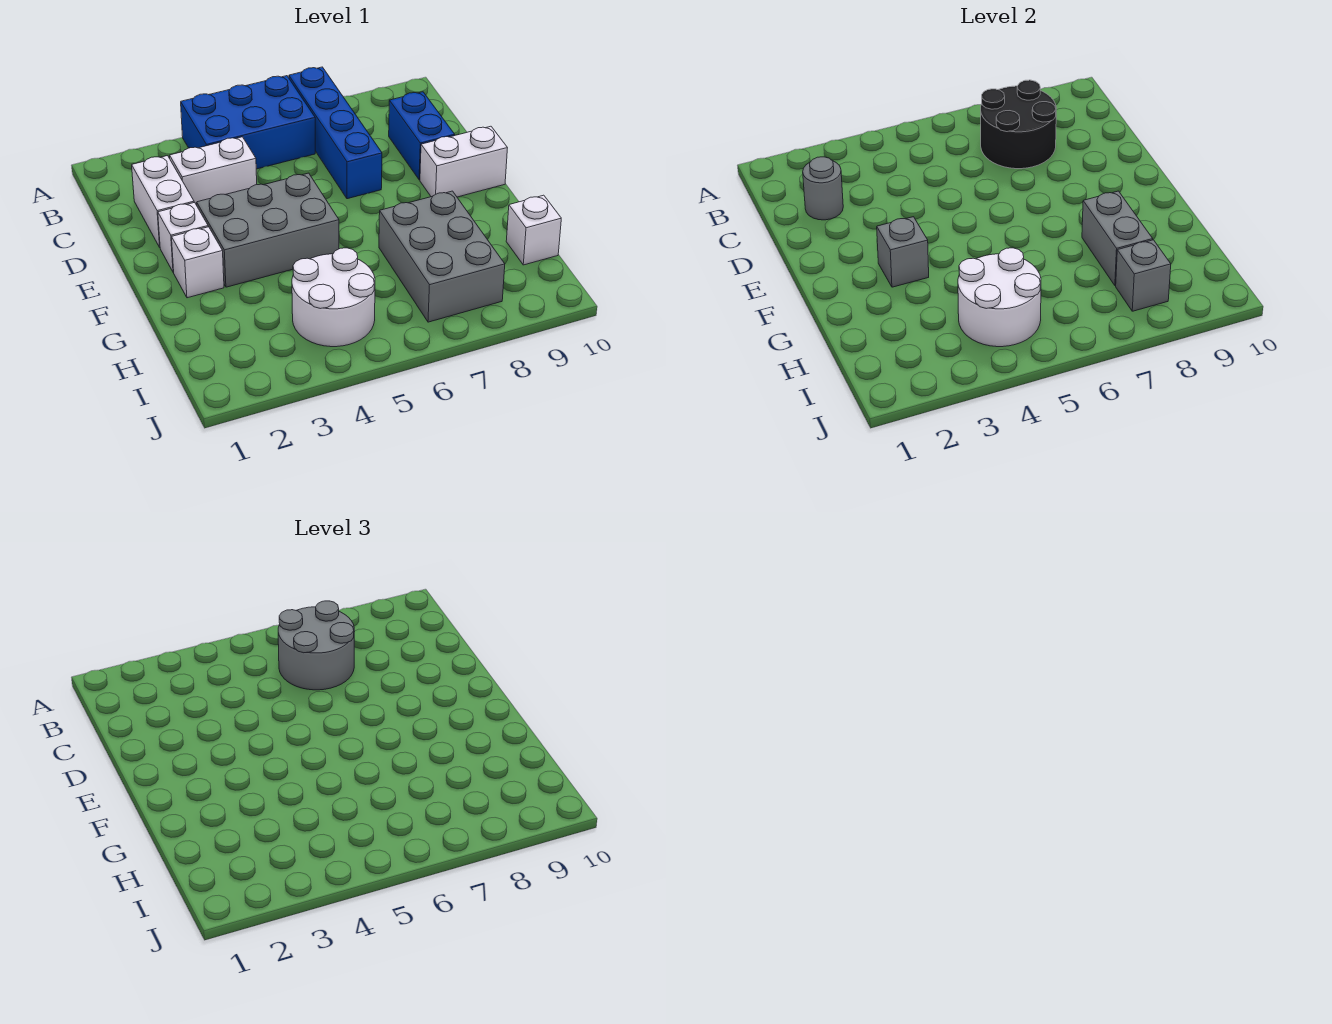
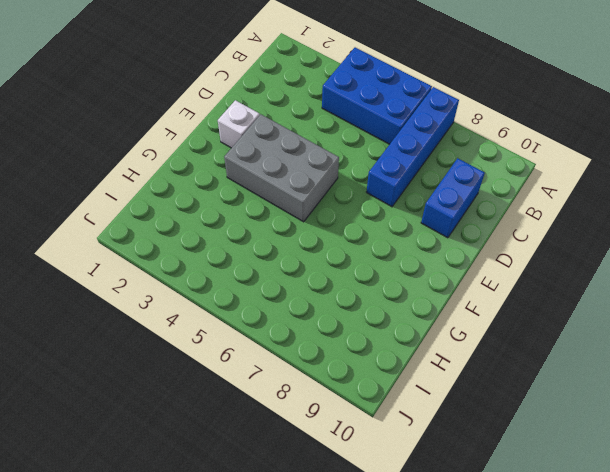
none -> white brick C2:D2 level 1
none -> white brick C3:C4 level 1
none -> white brick E9:E10 level 1

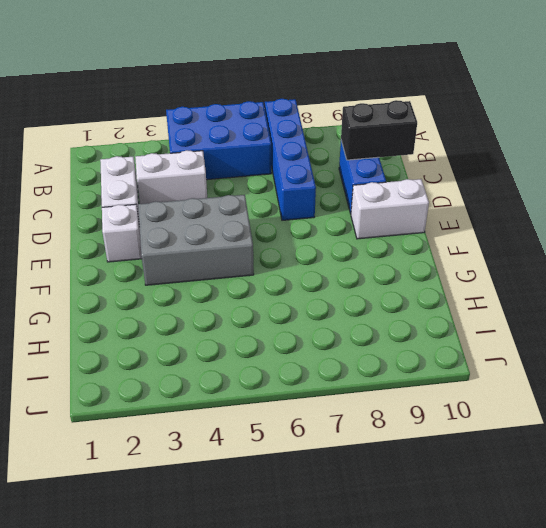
black brick C9:C10 level 2 -> none
none -> white brick F2 level 1
none -> grey brick G7:I8 level 1
none -> white round brick H4:I5 level 1

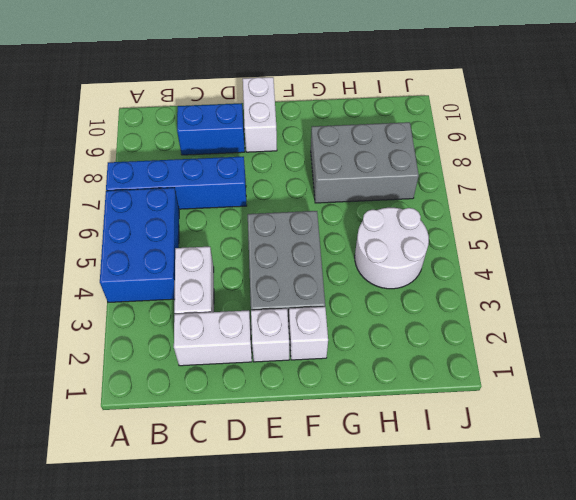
none -> white brick H10 level 1
none -> black round brick B7:C8 level 2
none -> grey round brick C2 level 2

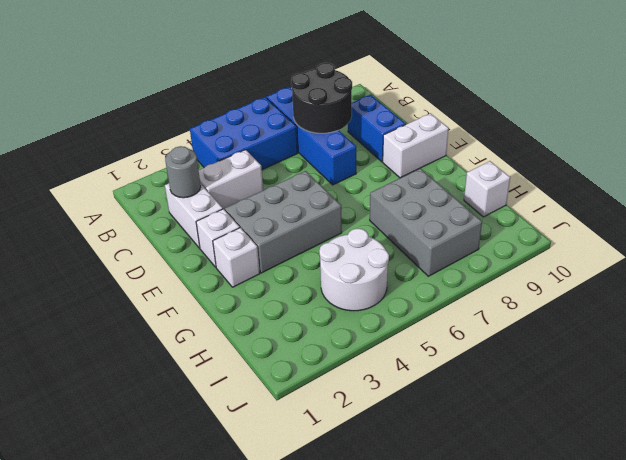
none -> grey brick F3 level 2
none -> grey brick G8:H8 level 2
none -> white round brick H4:I5 level 2

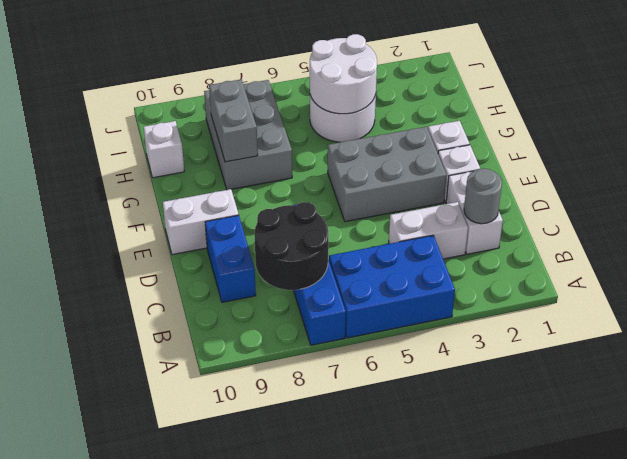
none -> grey brick F3 level 2
none -> grey brick I8 level 2
none -> grey round brick B6:C7 level 3

